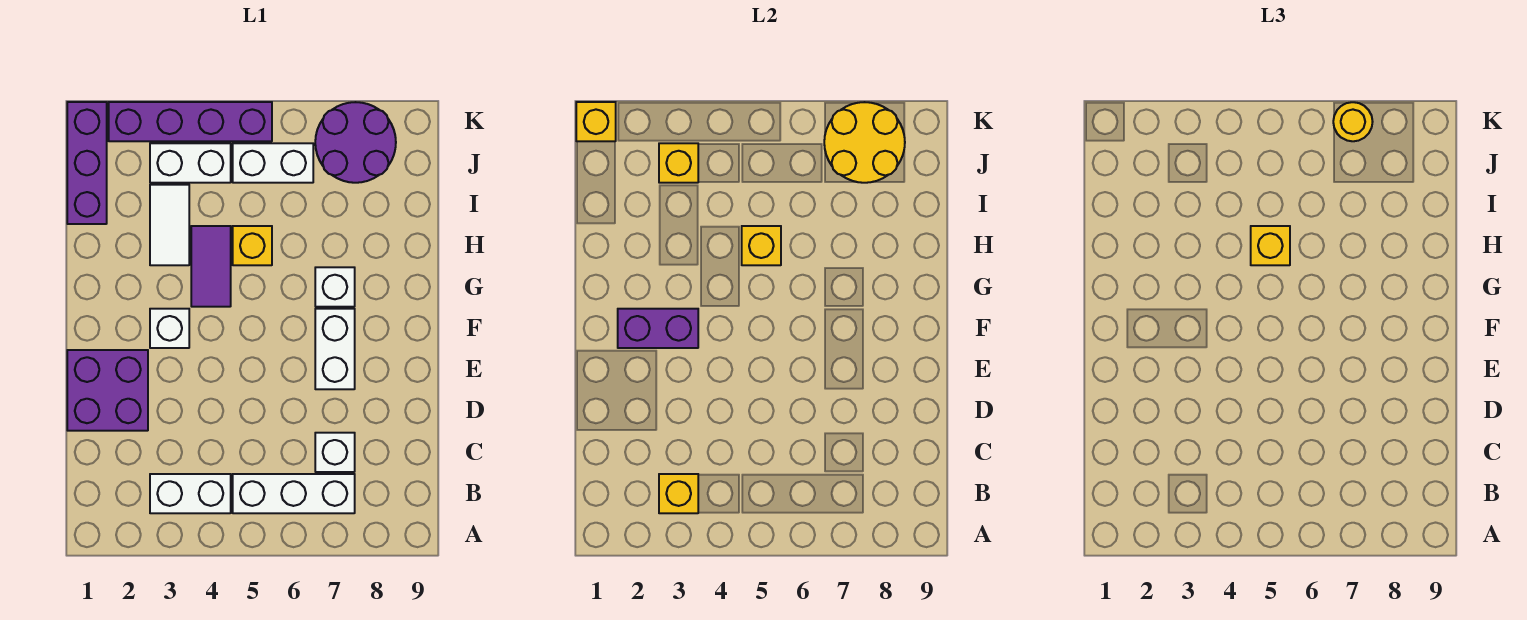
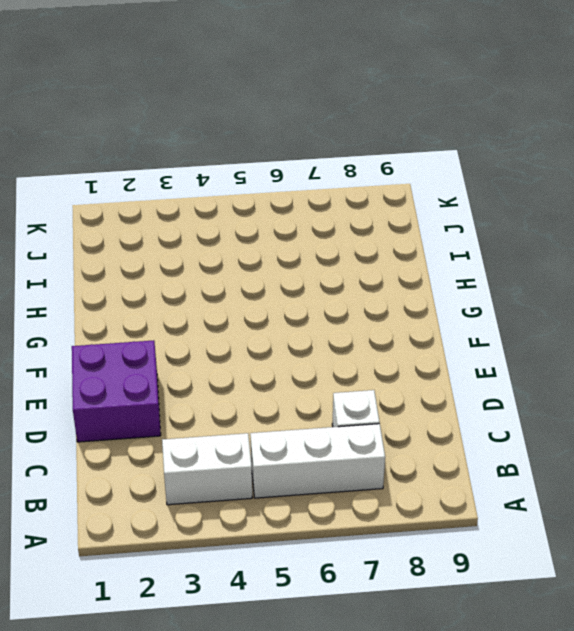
none -> white brick E7:F7 level 1
none -> white brick F3 level 1
none -> purple tile G4:H4 level 1

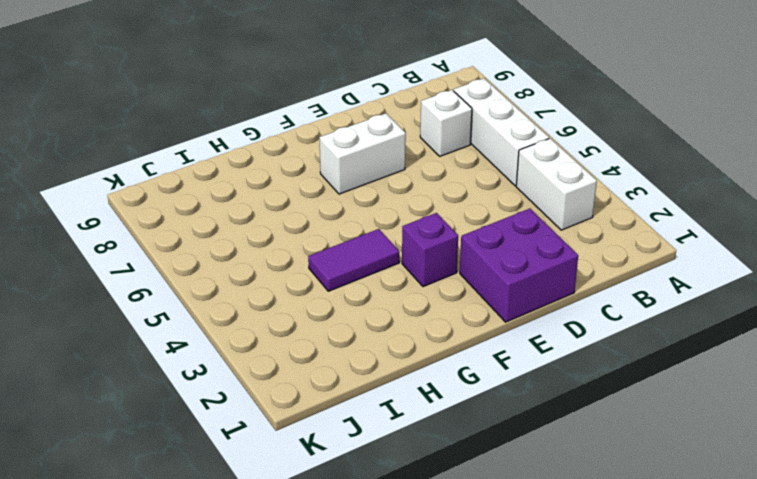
purple brick F3 level 1 -> white brick F3 level 1
none -> white brick G7 level 1
none -> white tile H3:I3 level 1
none -> yellow brick H5 level 1

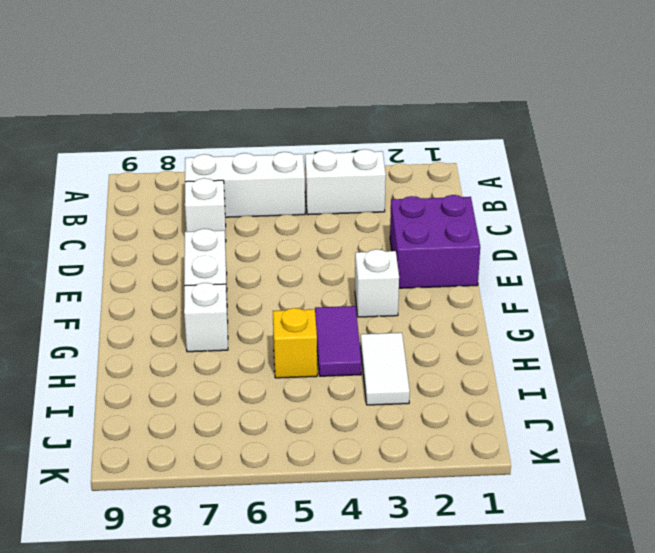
none -> purple brick I1:K1 level 1
none -> white brick J3:J4 level 1
none -> white brick J5:J6 level 1

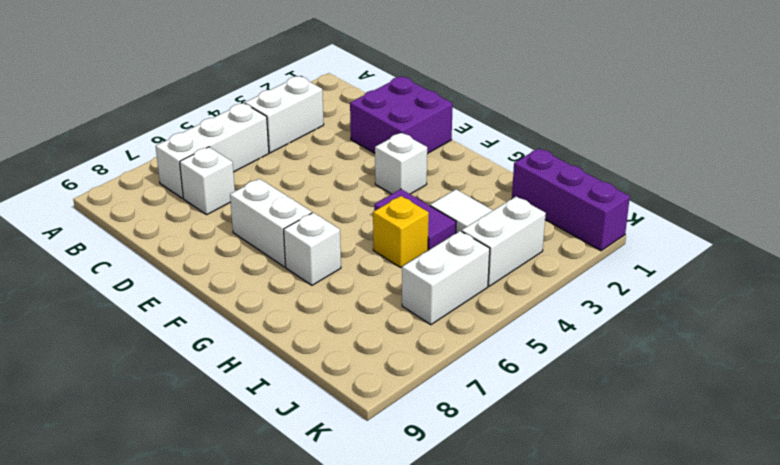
none -> purple round brick J7:K8 level 1
none -> purple brick K2:K5 level 1
none -> yellow brick B3 level 2

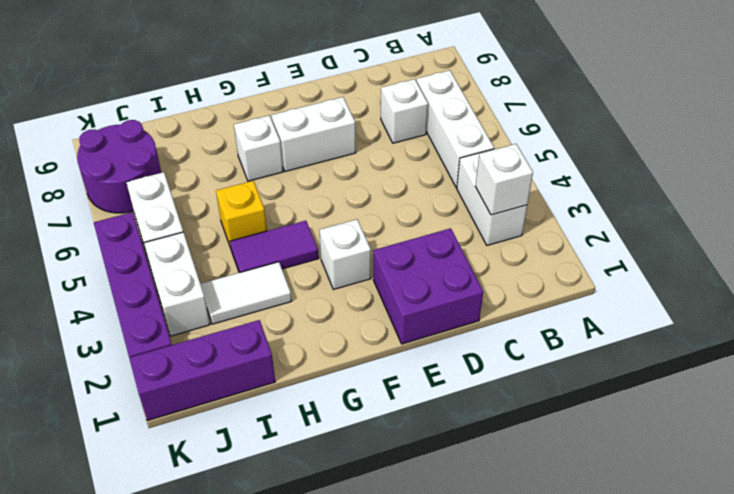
white brick B3 level 2 -> yellow brick B3 level 2
none -> purple brick F2:F3 level 2
none -> yellow brick H5 level 2
none -> yellow brick J3 level 2

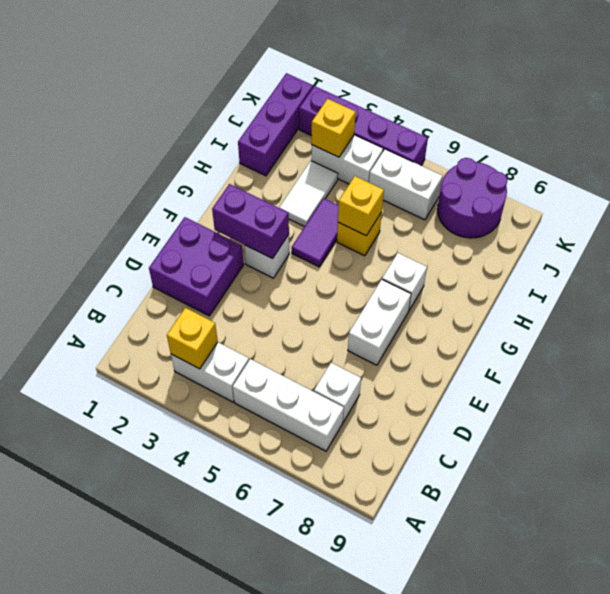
none -> yellow round brick J7:K8 level 2
none -> yellow brick K1 level 2
none -> yellow brick H5 level 3

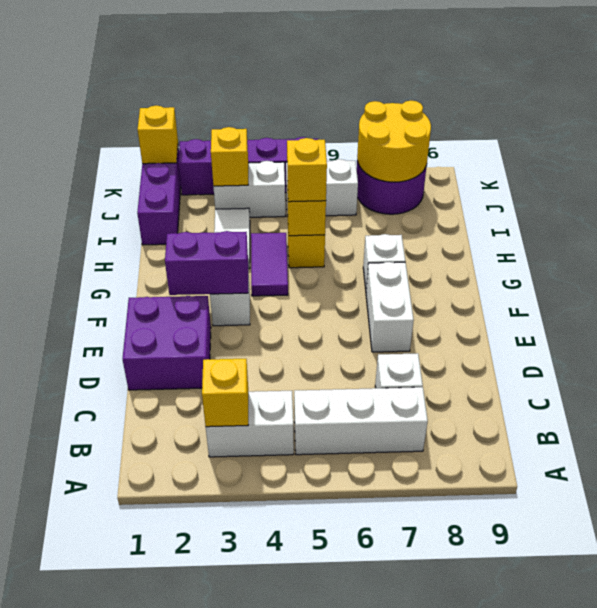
none -> yellow round brick K7 level 3

